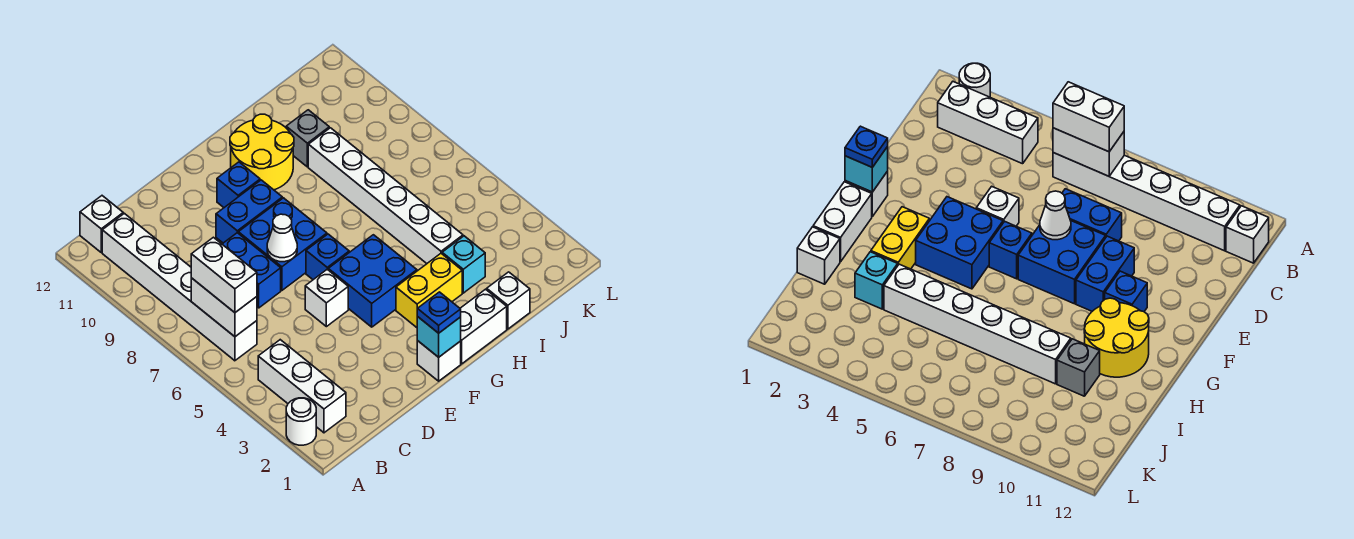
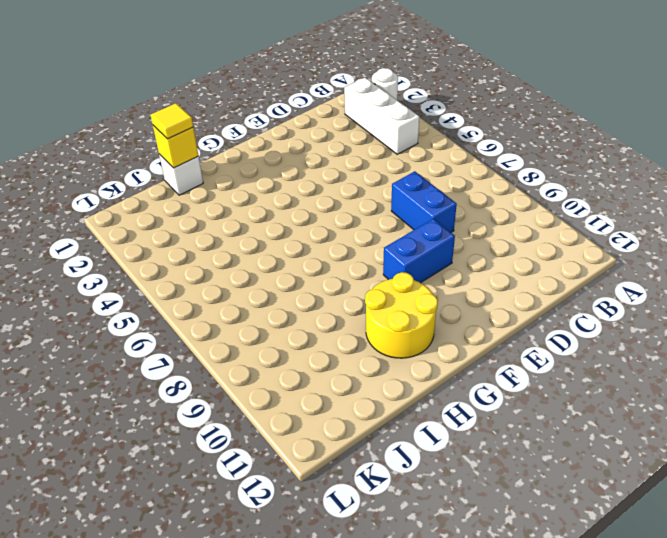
yellow brick I1 level 2 -> none
yellow tile I1 level 3 -> none
none -> white brick B6:B11 level 1
none -> white brick B12 level 1
none -> white brick E5 level 1

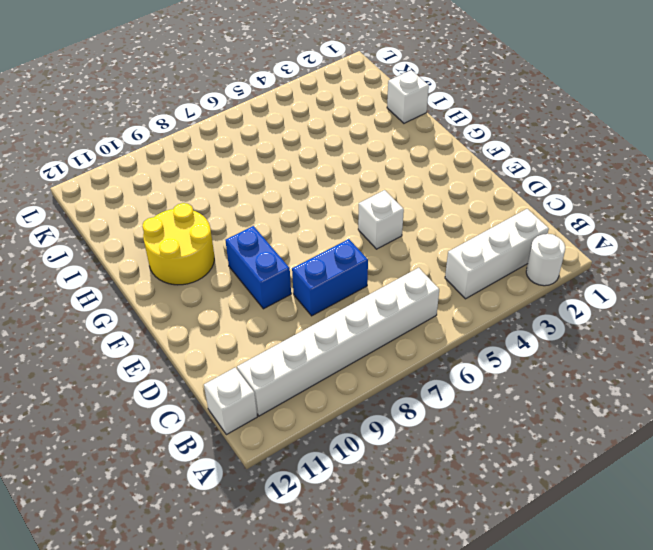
none -> blue brick E7:F8 level 1
none -> white brick F1 level 1
none -> blue brick F4:G5 level 1

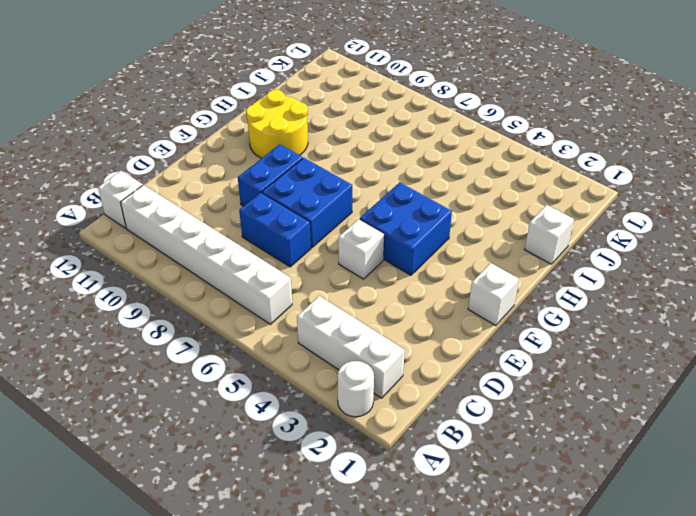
none -> blue brick F6 level 1
none -> blue brick F10 level 1
none -> white brick G1:H1 level 1

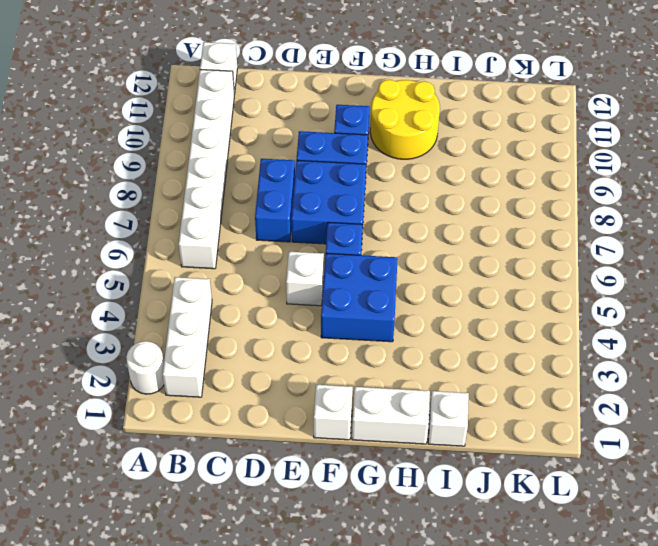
none -> yellow brick G3:H3 level 1
none -> cyan brick I3 level 1
none -> white brick I4:I9 level 1

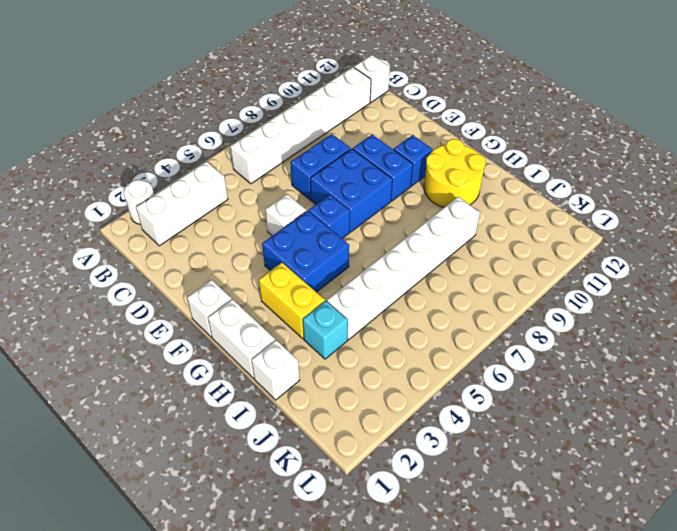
none -> grey brick I10 level 1
none -> white brick B6:B7 level 2
none -> white cone E7 level 2

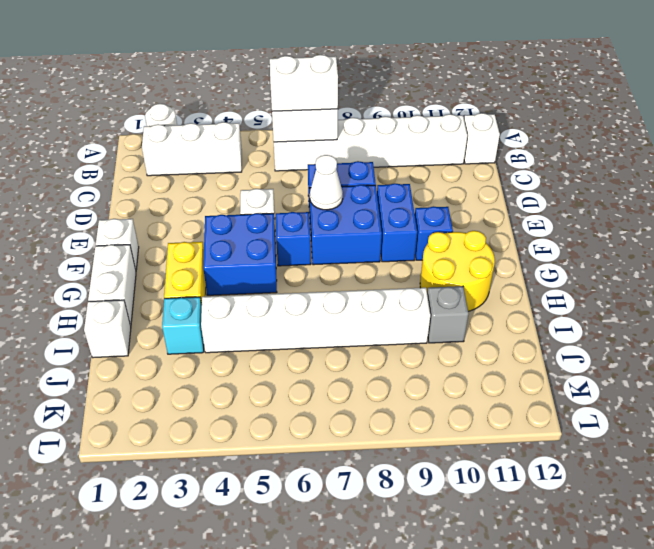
none -> cyan brick F1 level 2
none -> blue plate F1 level 3

